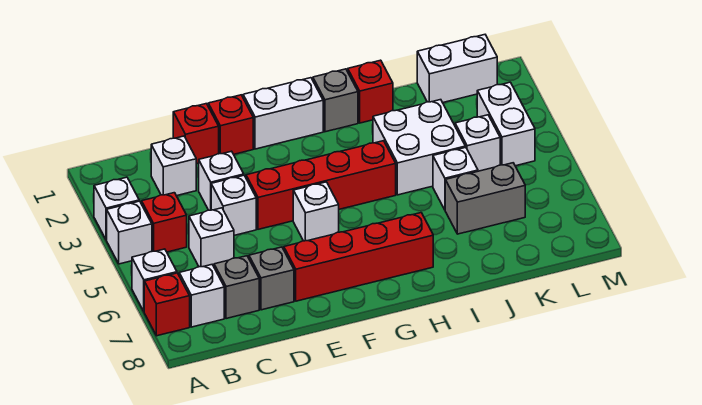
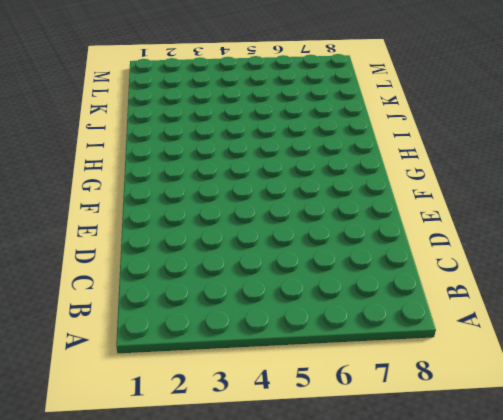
none -> white brick A3 level 1
none -> white brick A4 level 1
none -> white brick A6 level 1

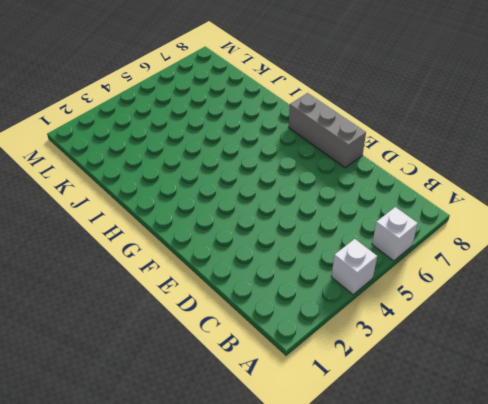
grey brick E8:G8 level 1 -> none
none -> white brick A3 level 1
none -> red brick A7 level 1
none -> red brick B4 level 1

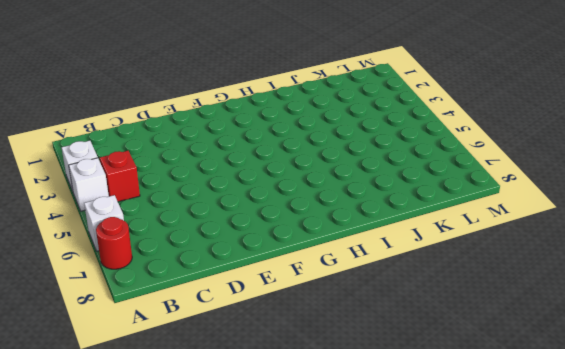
red round brick A7 level 1 -> red brick A7 level 1
none -> white brick B7 level 1
none -> white brick C2 level 1
none -> white brick C5 level 1

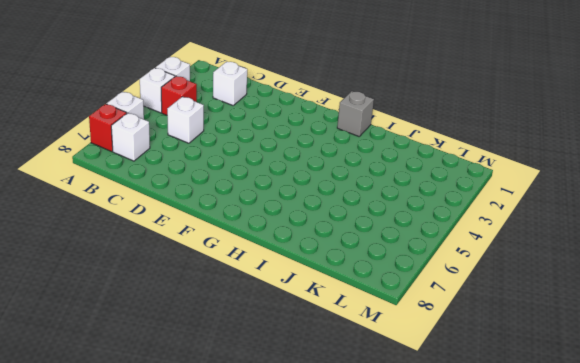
none -> grey brick C7 level 1
none -> red brick D1 level 1
none -> white brick D3 level 1

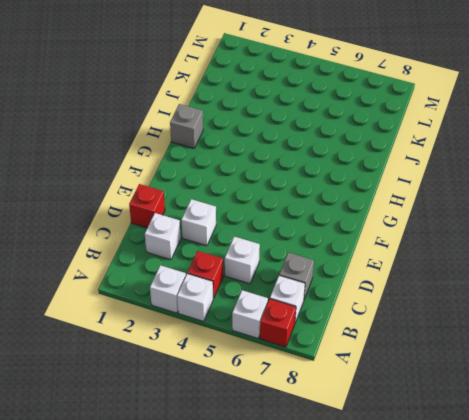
none -> white brick D4 level 1
none -> grey brick D7 level 1
none -> red brick E1 level 1

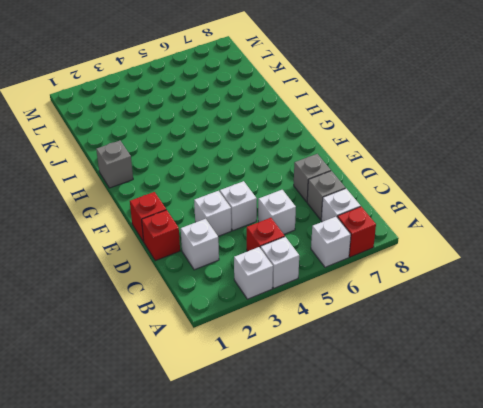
none -> red brick E4:H4 level 1
none -> red brick E7:H7 level 1
none -> white brick F1:G1 level 1

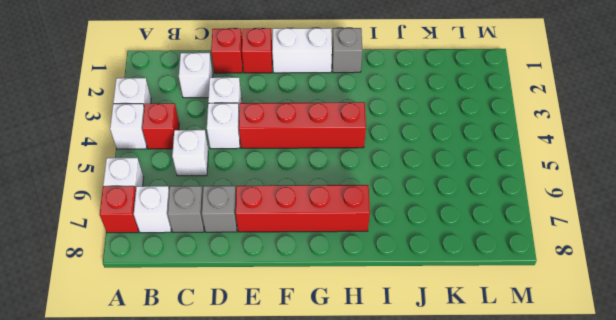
none -> white brick F5 level 1
none -> red brick I1 level 1
none -> white brick I3:J4 level 1

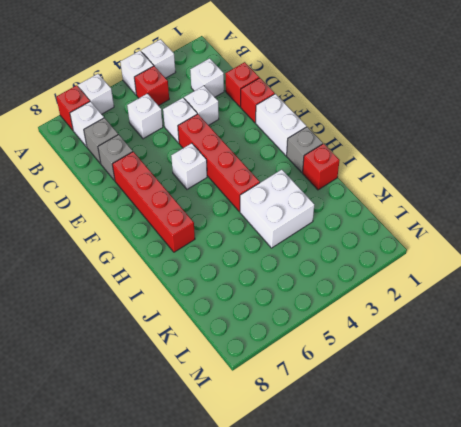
none -> white brick J5 level 1
none -> grey brick J6:K6 level 1
none -> white brick K1:L1 level 1

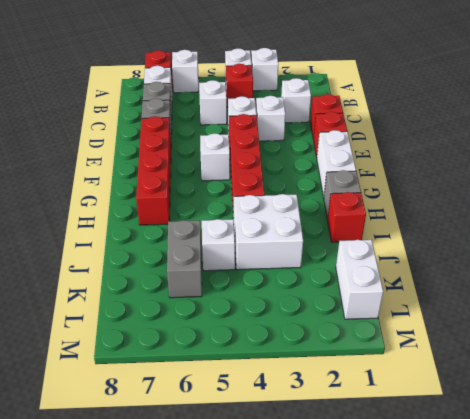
none -> white brick K4 level 1
none -> white brick L3:L4 level 1

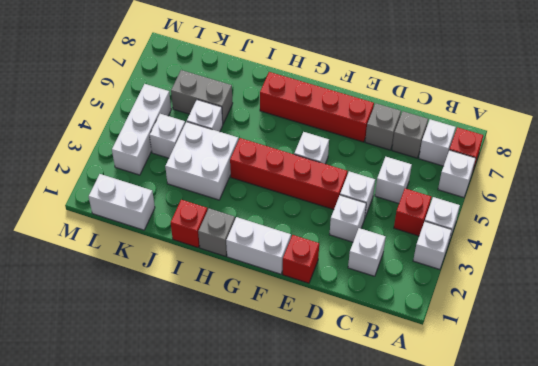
white brick L3:L5 level 1 -> white brick L3:L4 level 1
none -> red brick D1 level 1

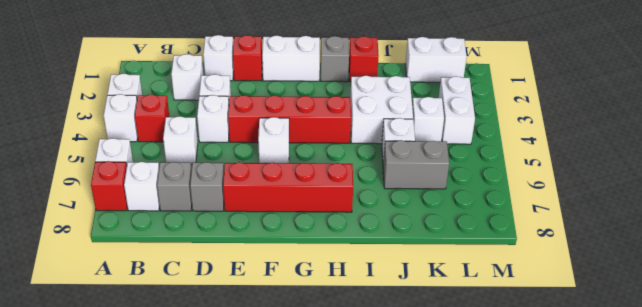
white brick D1 level 1 -> red brick D1 level 1

